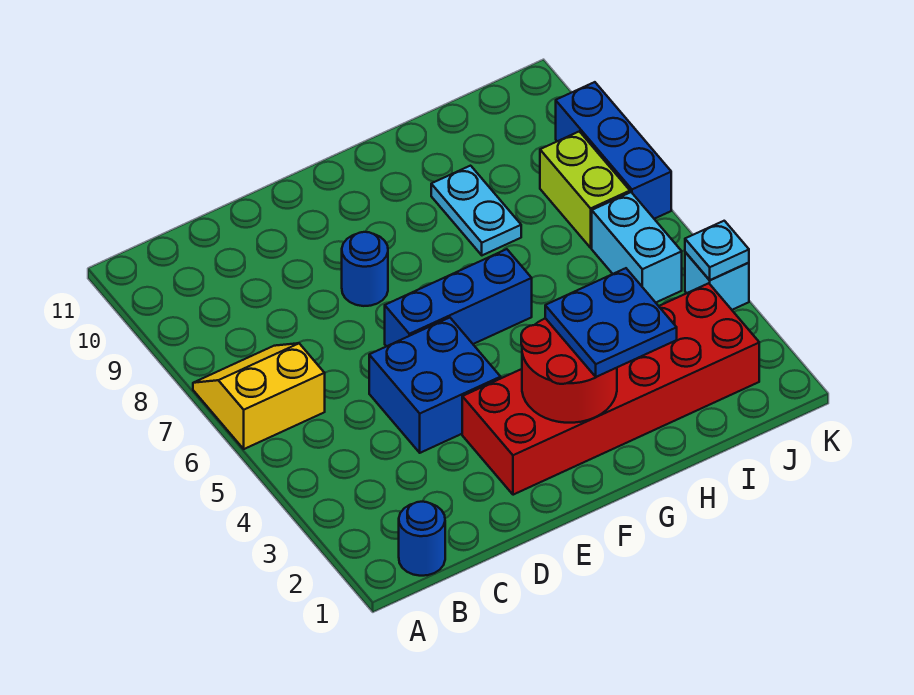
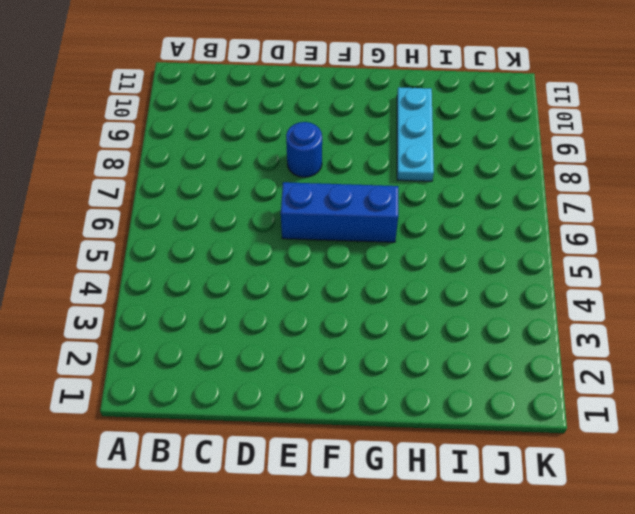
cyan plate H8:H10 level 1 -> cyan plate H8:H9 level 1
none -> yellow slope A6:B7 level 1 top 6
none -> blue round brick B1 level 1
none -> blue brick D4:E5 level 1

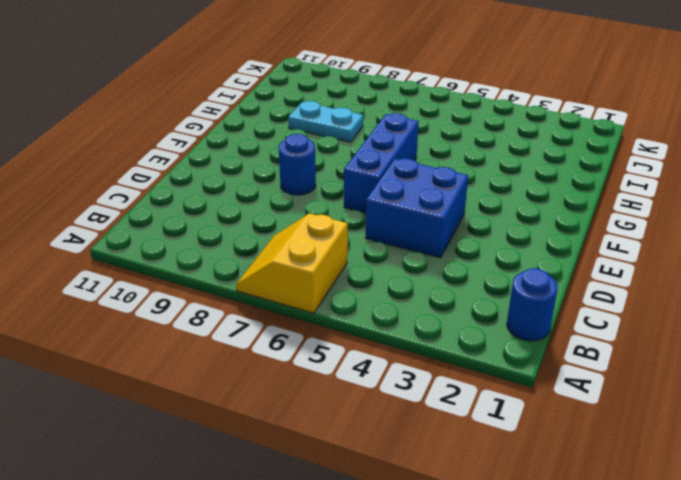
none -> red brick E2:J3 level 1
none -> cyan brick J5:J6 level 1
none -> lime brick J7:J8 level 1

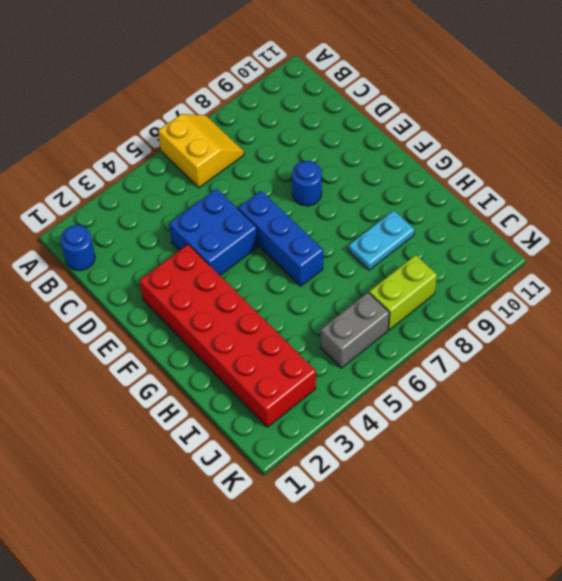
grey brick J5:J6 level 1 -> cyan brick J5:J6 level 1
none -> cyan brick K4 level 1
none -> blue brick K7:K9 level 1
none -> red round brick F2:G3 level 2

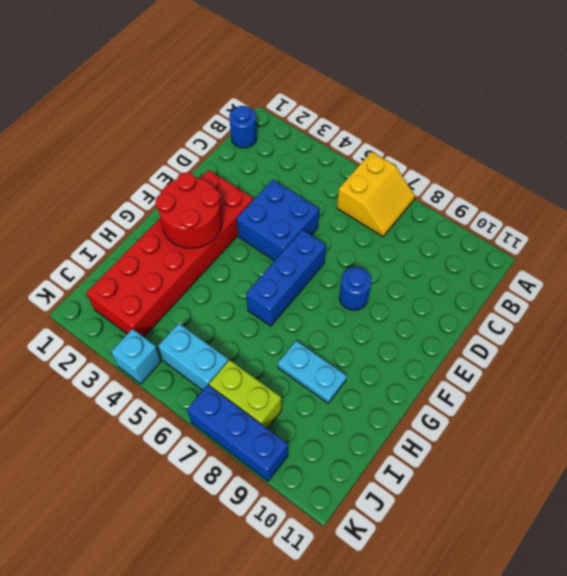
none -> cyan plate K4 level 2
none -> blue plate G2:H3 level 3

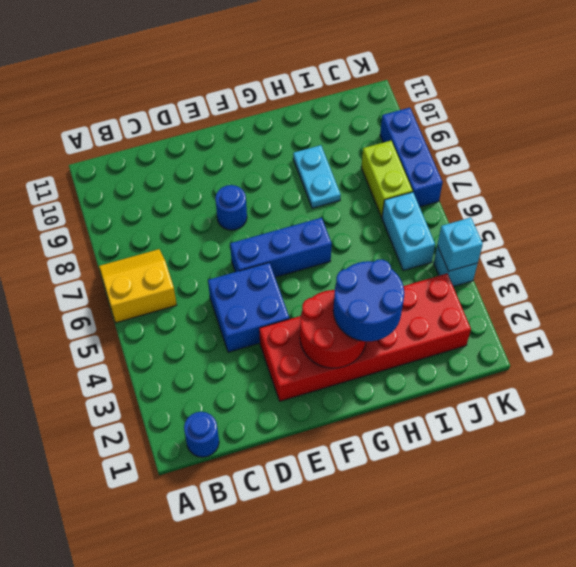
blue round brick G2:H3 level 3 -> blue plate G2:H3 level 3
cyan brick K4 level 2 -> cyan plate K4 level 2

